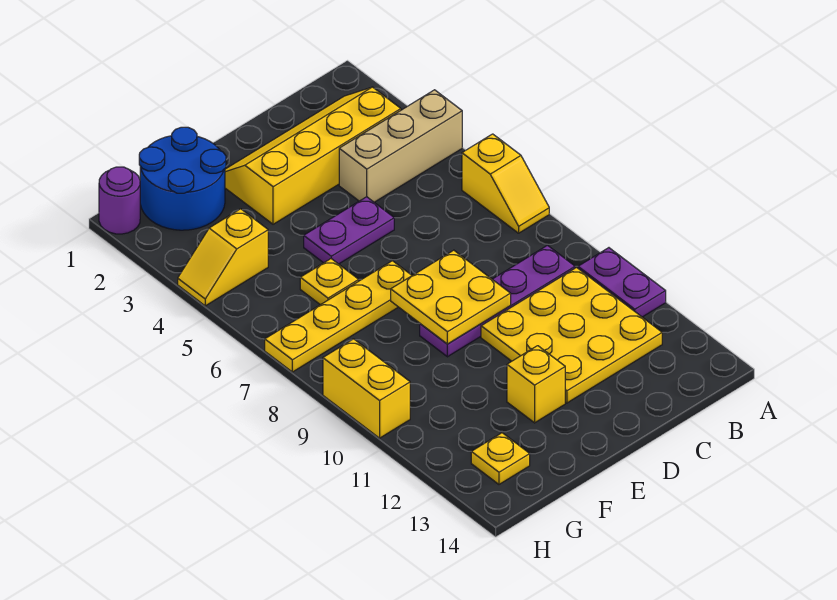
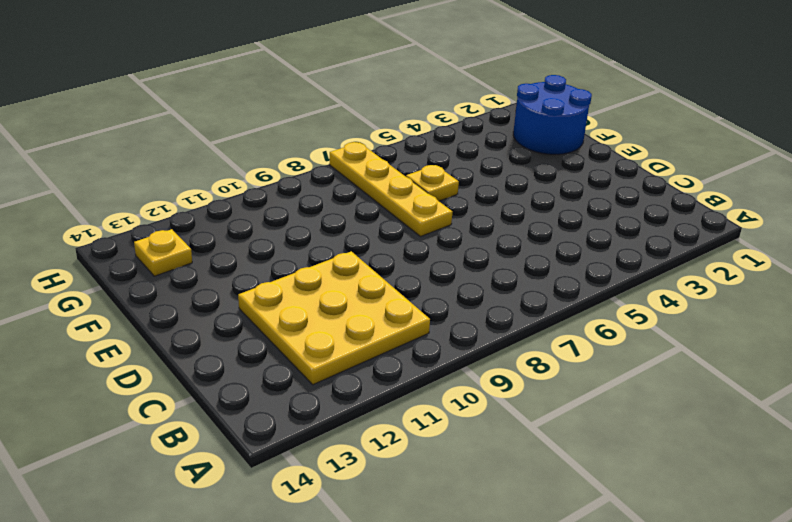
none -> tan brick A4:C4 level 1
none -> yellow slope A6:A7 level 1 top 6
none -> purple plate A10:A11 level 1

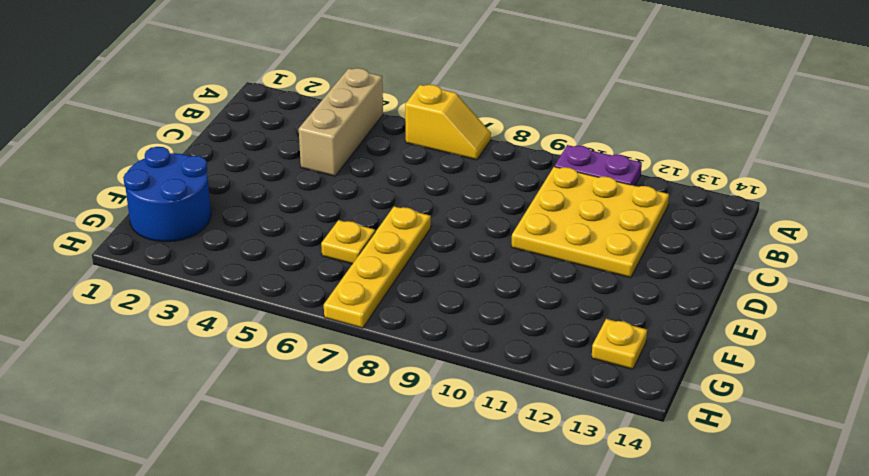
none -> yellow slope B2:E3 level 1 top 3
none -> purple plate B9:E9 level 1
none -> purple plate D5:E5 level 1

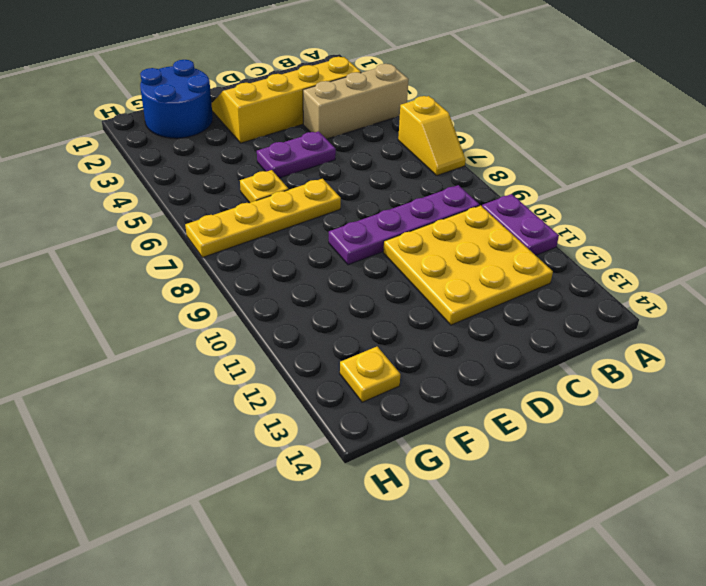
none -> yellow brick E12 level 1
none -> yellow slope G4:H4 level 1 top G
none -> purple round brick H1 level 1

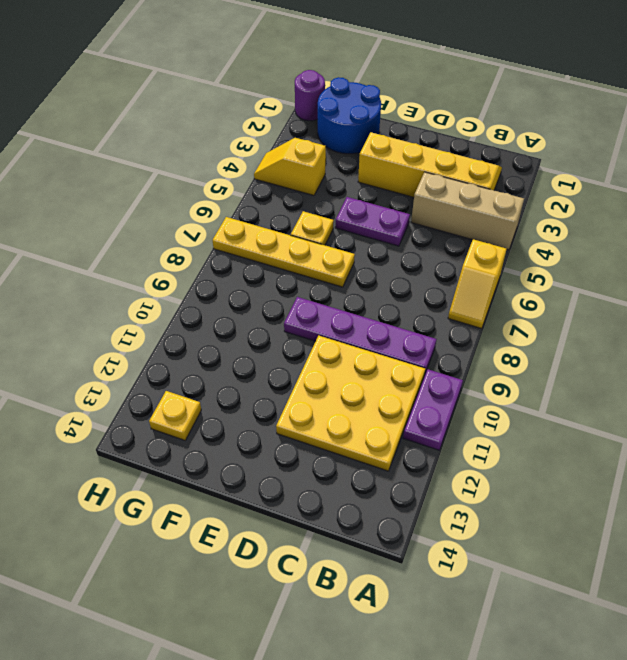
none -> yellow brick E12 level 1
none -> yellow brick H9:H10 level 1
none -> yellow plate D8:E9 level 2

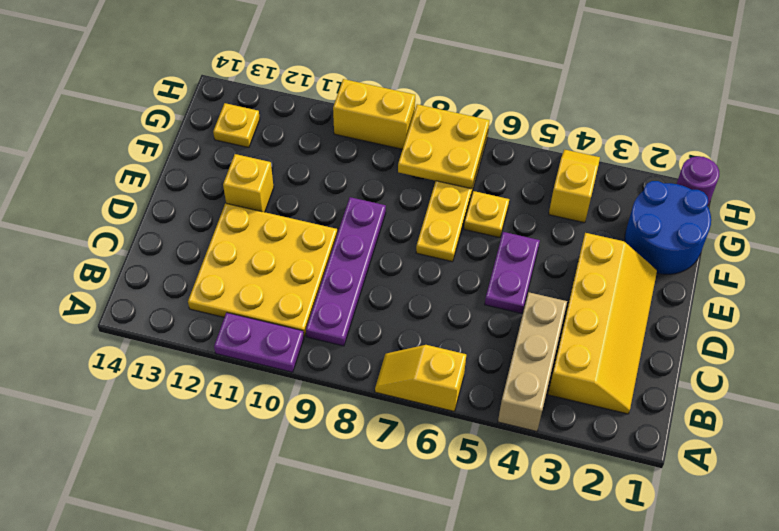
yellow plate G7:H8 level 2 -> yellow plate D8:E9 level 2

